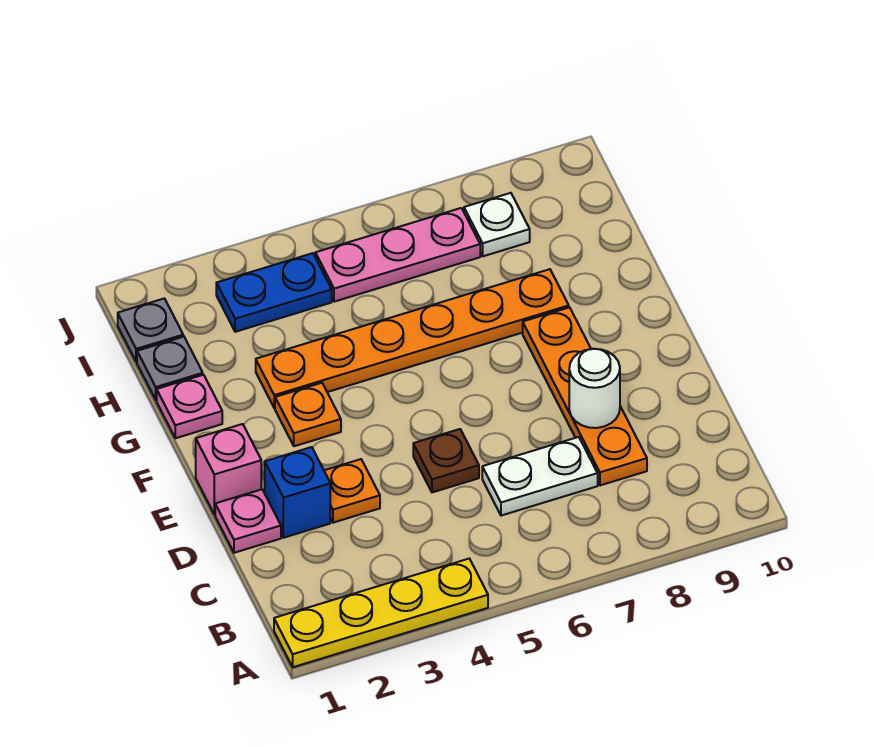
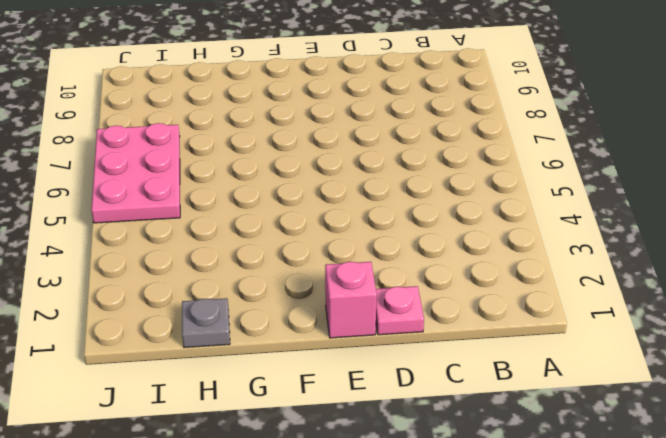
pink plate I5:J7 level 1 -> pink plate I5:I7 level 1
none -> yellow plate A1:A4 level 1
none -> white plate C6:C7 level 1
none -> orange plate C8:F8 level 1

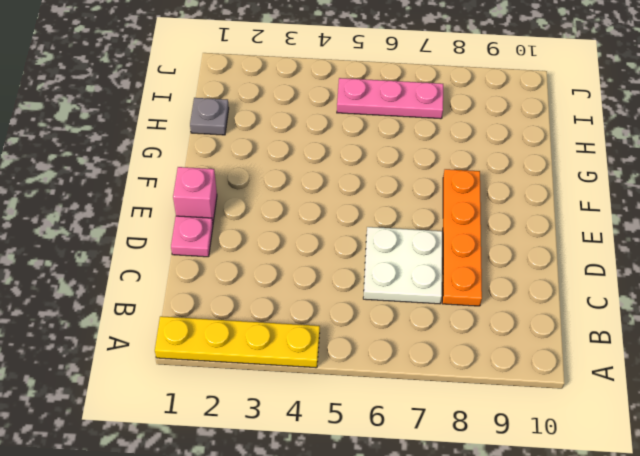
white plate C6:D7 level 1 -> white plate C6:C7 level 1
none -> blue brick D2 level 1
none -> orange plate D3 level 1
none -> brown plate D5 level 1

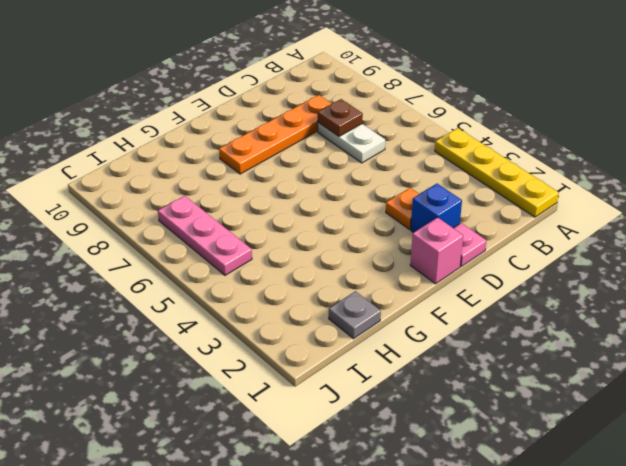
brown plate C7 level 2 -> brown plate D5 level 1
none -> orange plate F3 level 1
none -> pink plate G1 level 1
none -> orange plate G3:G8 level 1

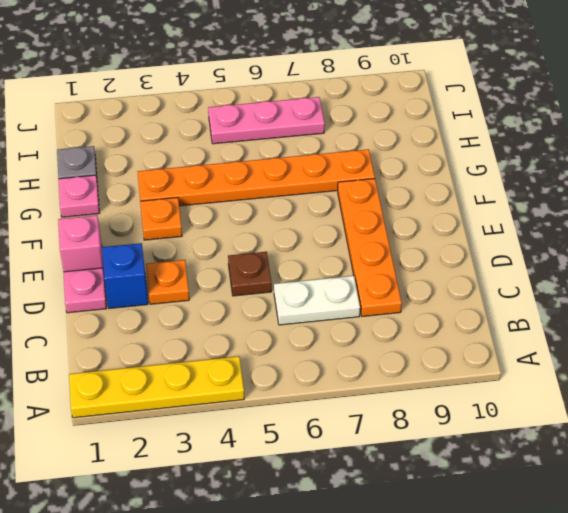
none -> grey plate I1 level 1
none -> blue plate I3:I4 level 1
none -> white plate I8 level 1

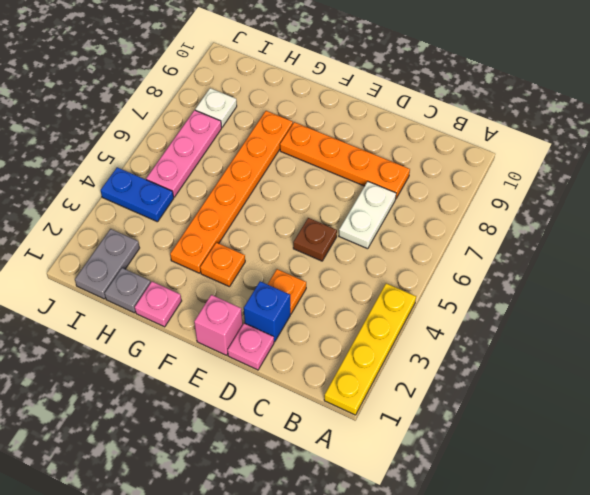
grey plate I1:I2 level 1 -> grey plate I1 level 1
blue plate I4:J4 level 1 -> blue plate I3:I4 level 1
none -> white round brick D8 level 2

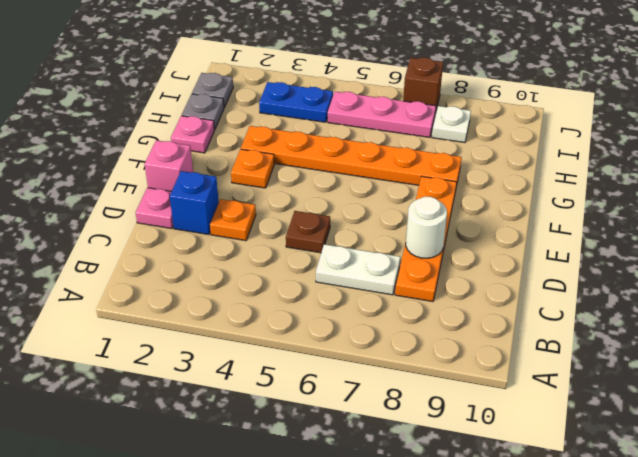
brown brick J7 level 1 -> none
none -> yellow plate A1:A4 level 1

